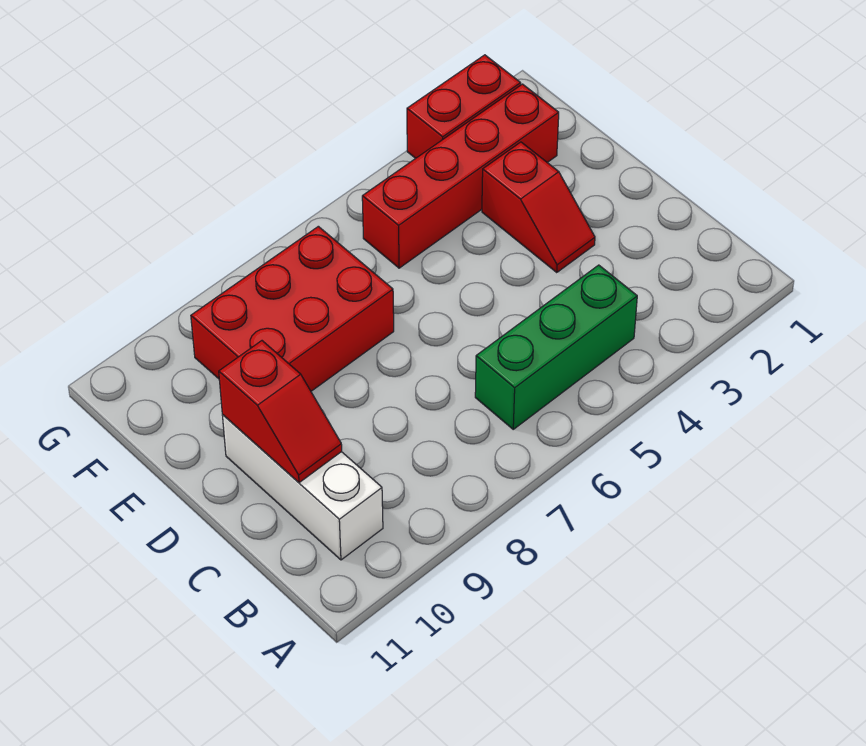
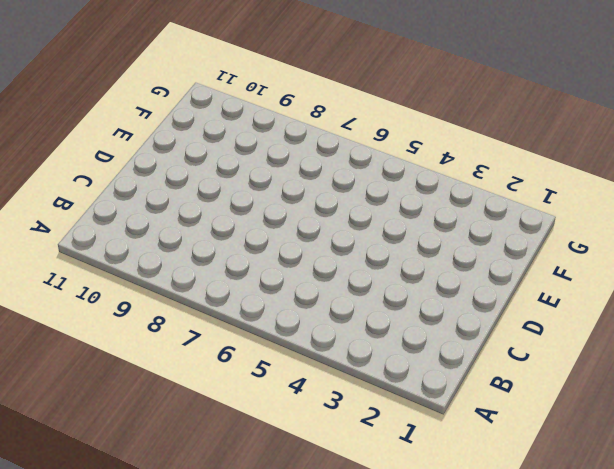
none -> green brick B4:B6 level 1
none -> white brick B10:D10 level 1

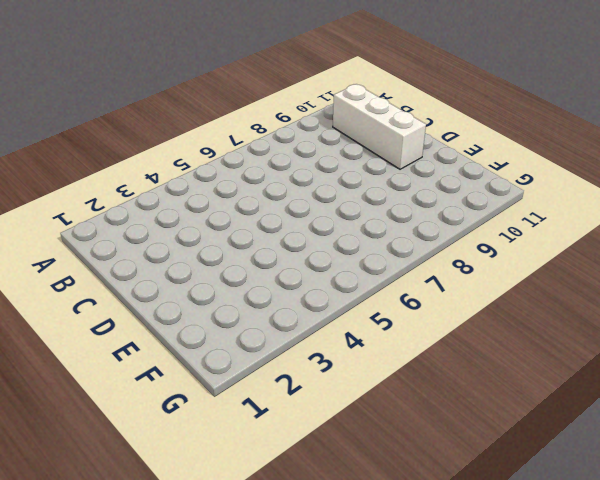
none -> green brick B4:B6 level 1
none -> red slope D3:E3 level 1 top E

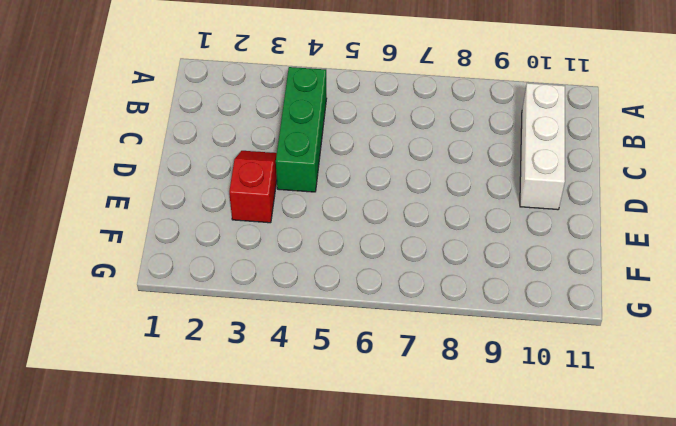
green brick B4:D4 level 1 -> green brick B4:B6 level 1
none -> red brick E7:F9 level 1
none -> red brick F2:F5 level 1

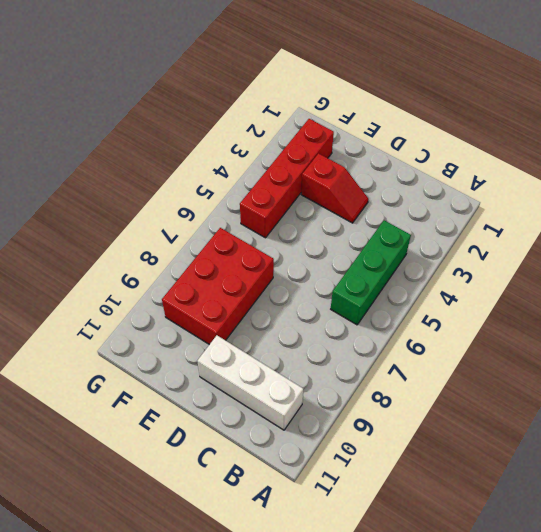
none -> red brick G2:G3 level 1
none -> red slope C10:D10 level 2 top D

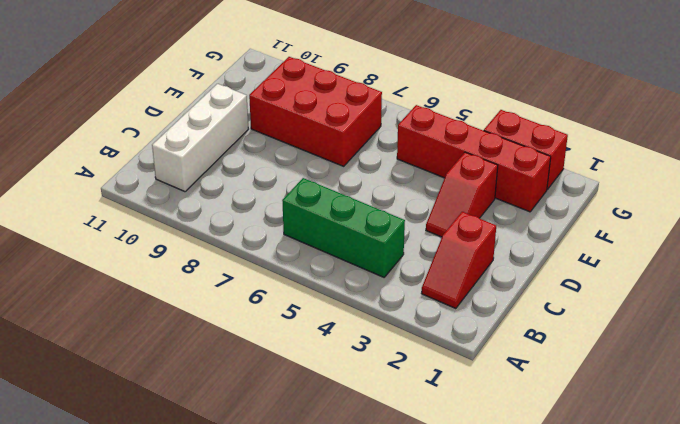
red slope B2:C2 level 1 top C -> red slope C10:D10 level 2 top D

